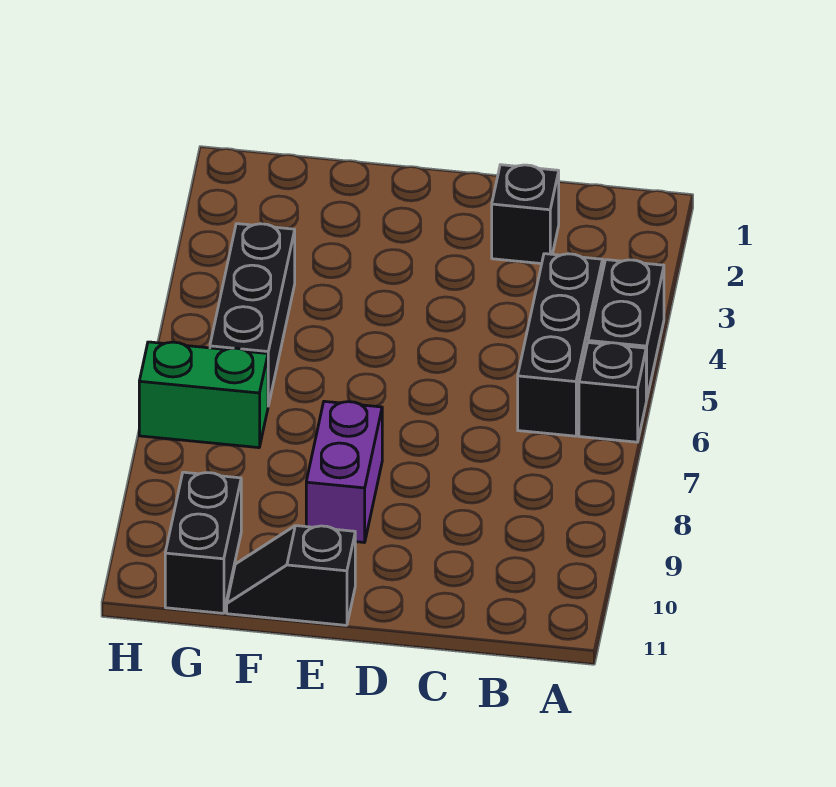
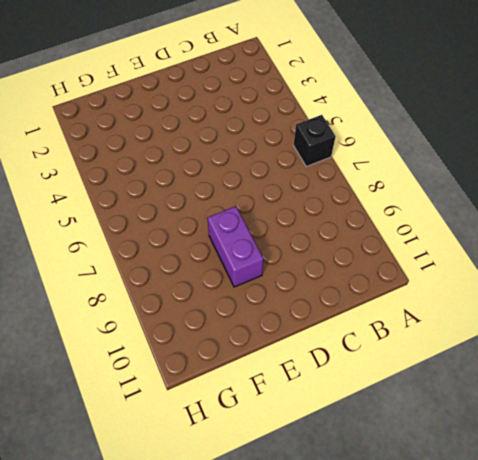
none -> black brick A4:A5 level 1
none -> black brick B4:B6 level 1

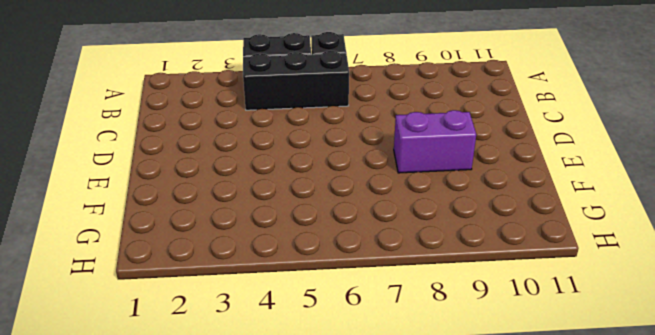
none -> black brick C2 level 1
none -> black slope E11:F11 level 1 top E

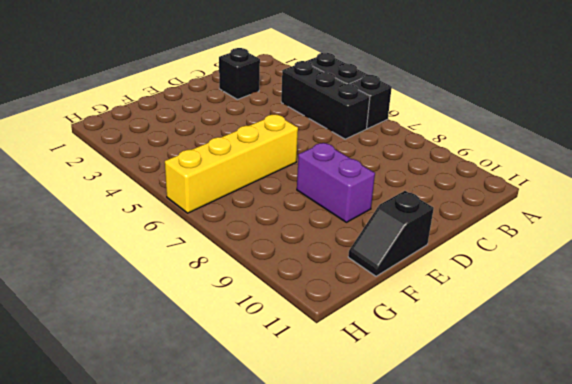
yellow brick E6:H6 level 1 -> black brick G4:G6 level 1
none -> green brick G7:H7 level 1
none -> black brick G10:G11 level 1

